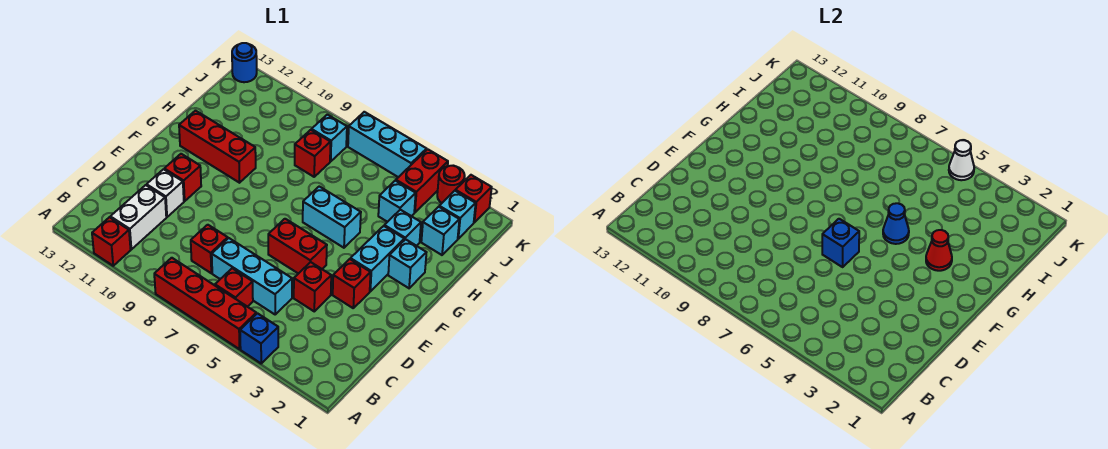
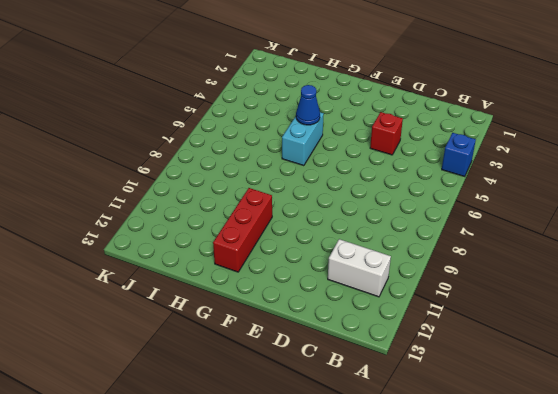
none -> red brick A5:A8 level 1
none -> red brick A11 level 1
none -> red brick B6 level 1
none -> cyan brick C5:C7 level 1

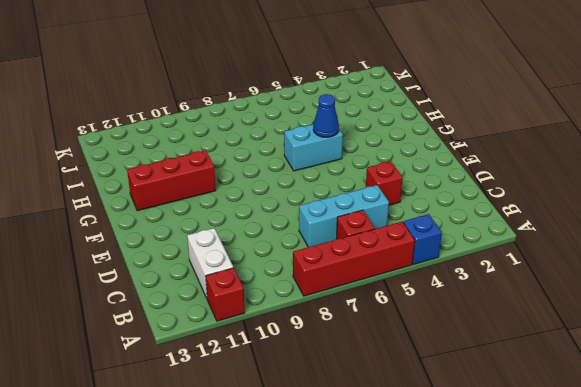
none -> red brick C8 level 1
none -> white brick D11 level 1
none -> red brick E3 level 1
none -> red brick E5:E6 level 1

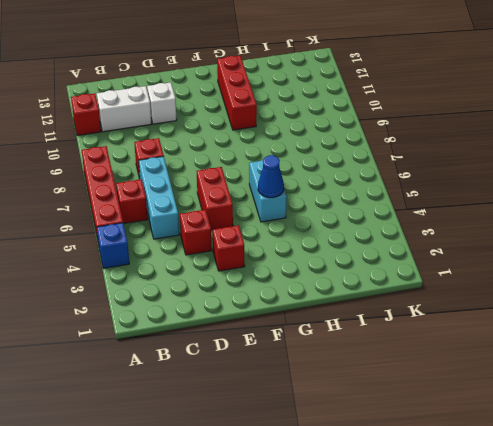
none -> red brick E11 level 1
none -> cyan brick F3:G3 level 1
none -> cyan brick G2 level 1
none -> cyan brick H3 level 1

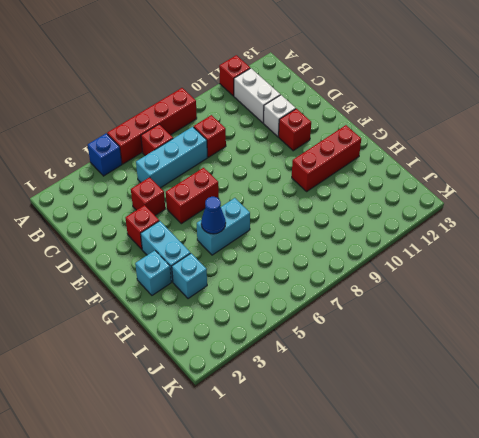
none -> cyan brick I2 level 1
none -> cyan brick I4 level 1
none -> red brick I8 level 1
none -> cyan brick J2 level 1

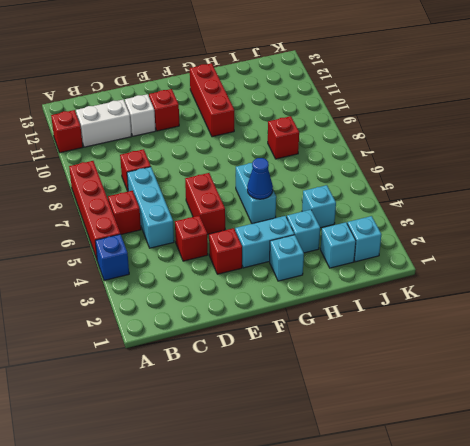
none -> red brick J4:K4 level 1
none -> cyan brick J8 level 1
none -> red brick K2 level 1
none -> red round brick K3 level 1

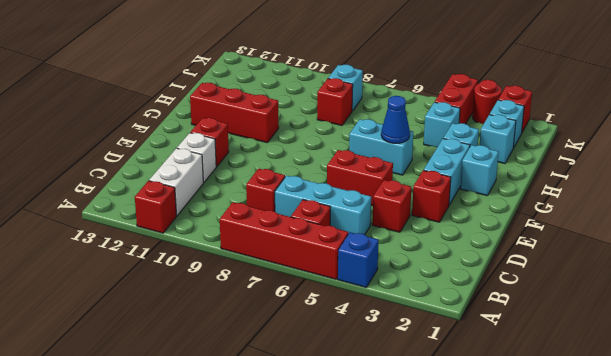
none -> cyan brick K5:K7 level 1
none -> blue round brick K13 level 1
none -> blue brick E6 level 2
none -> red cone G3 level 2

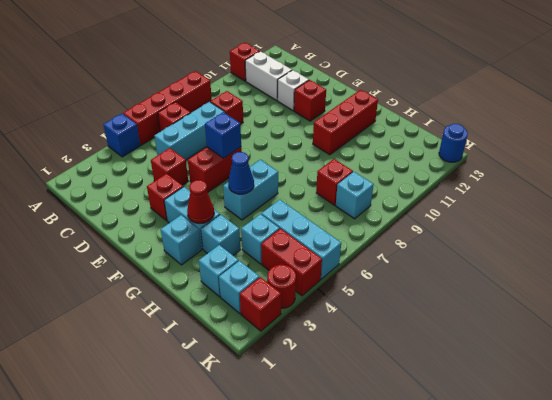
cyan brick I5:K5 level 1 -> cyan brick K5:K7 level 1
none -> white cone K5 level 2

